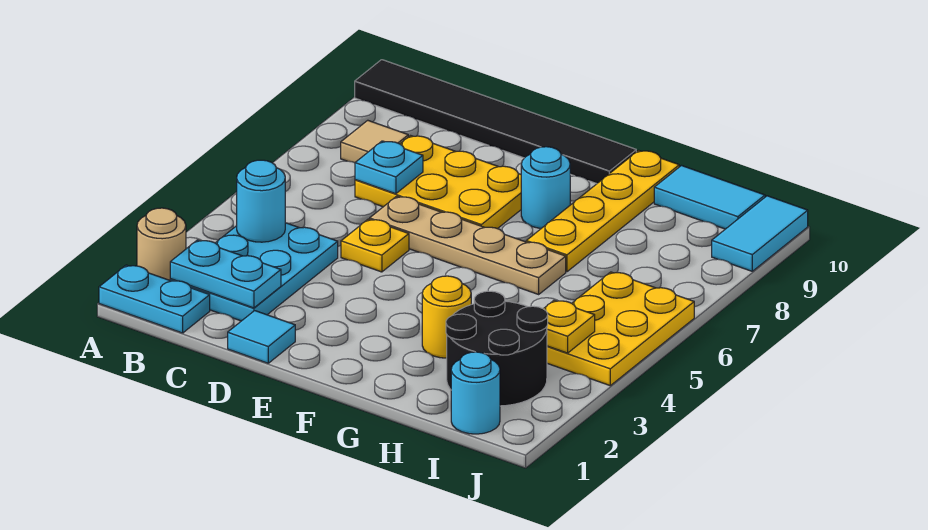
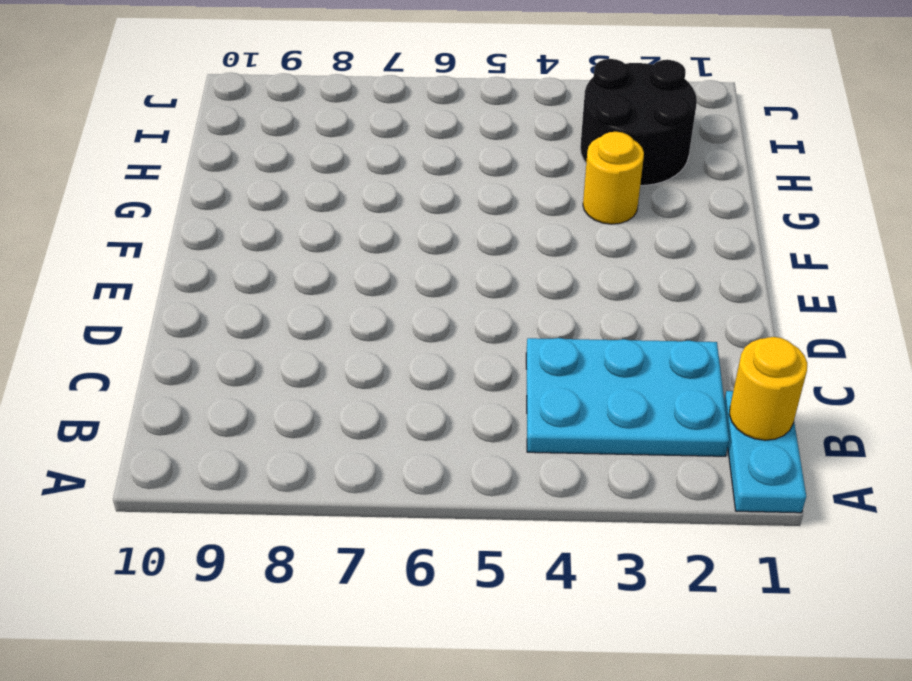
yellow round brick B1 level 2 -> none
none -> tan round brick A2 level 1
none -> black tile A10:F10 level 1
none -> tan tile B8 level 1

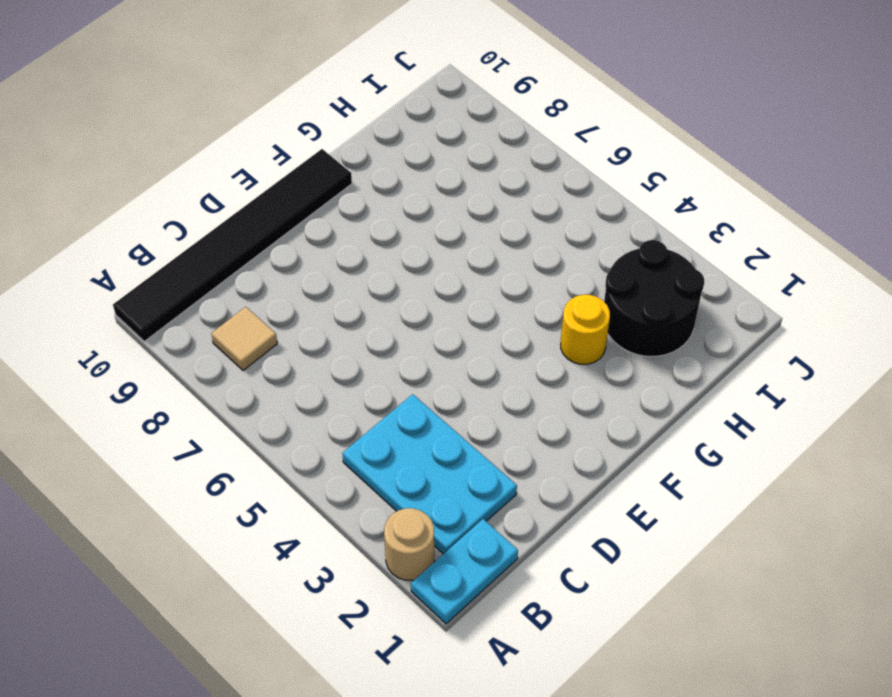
none -> yellow plate C7:E8 level 1
none -> cyan tile D1 level 1
none -> yellow plate D5 level 1

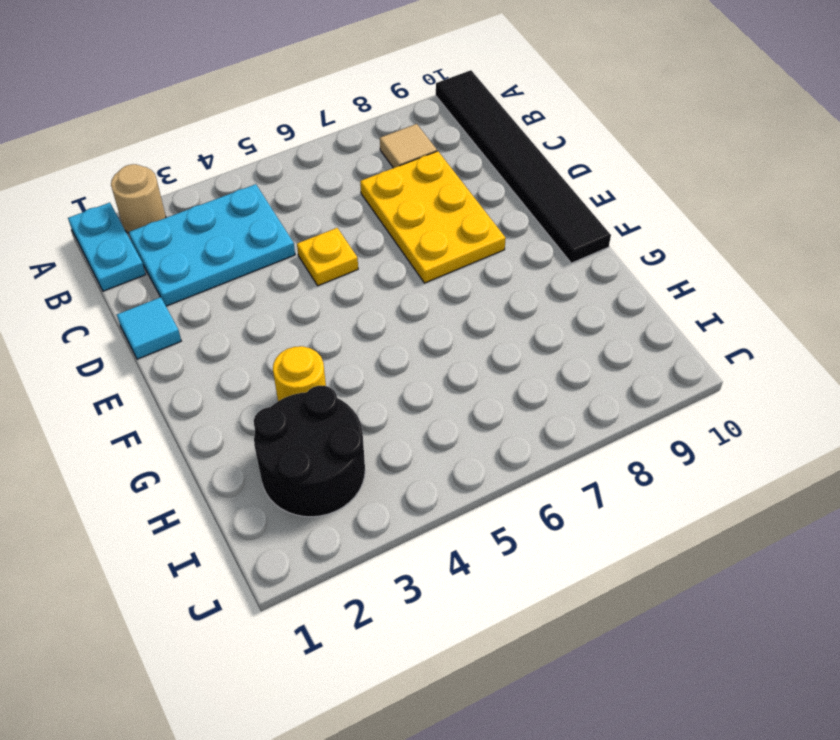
none -> tan plate D6:G6 level 1
none -> cyan round brick F8 level 1
none -> yellow plate G7:G10 level 1

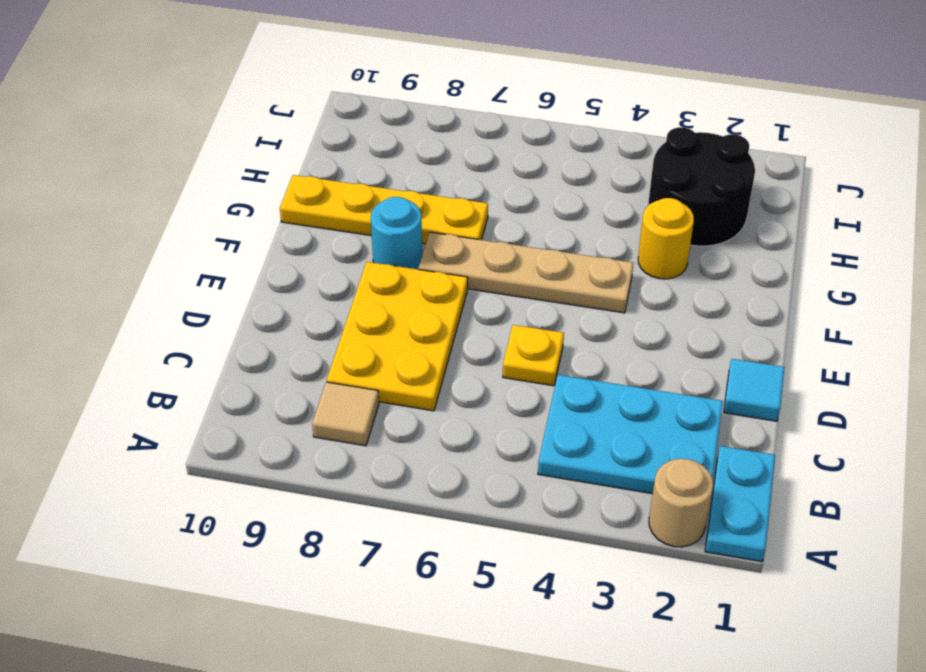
tan plate F4:F7 level 1 -> tan plate D6:G6 level 1
none -> black tile A10:F10 level 1
none -> cyan tile H10:I10 level 1
none -> cyan round brick I1 level 1

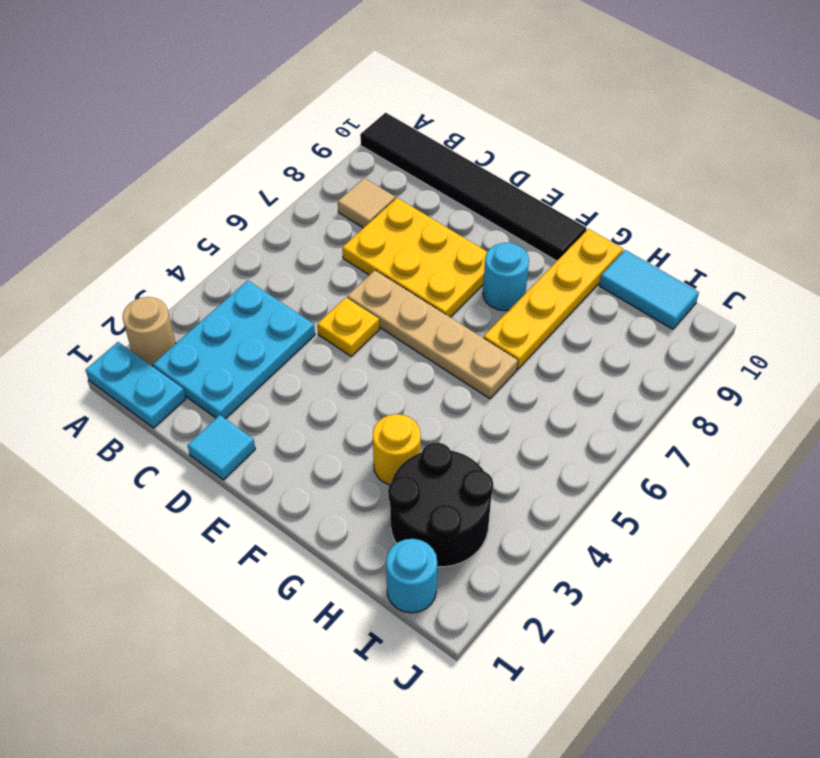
none -> yellow plate I4:J6 level 1
none -> cyan tile J9:J10 level 1
none -> cyan plate B2:C2 level 2

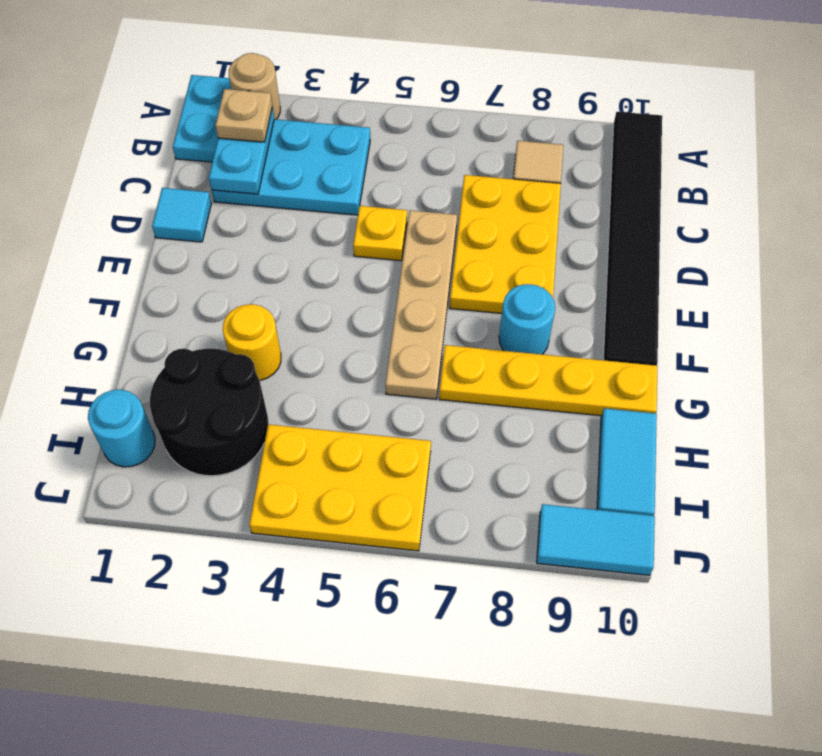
tan plate B2 level 3 -> none
none -> cyan round brick B4 level 2
none -> cyan plate C7 level 2
none -> yellow plate I4 level 2

